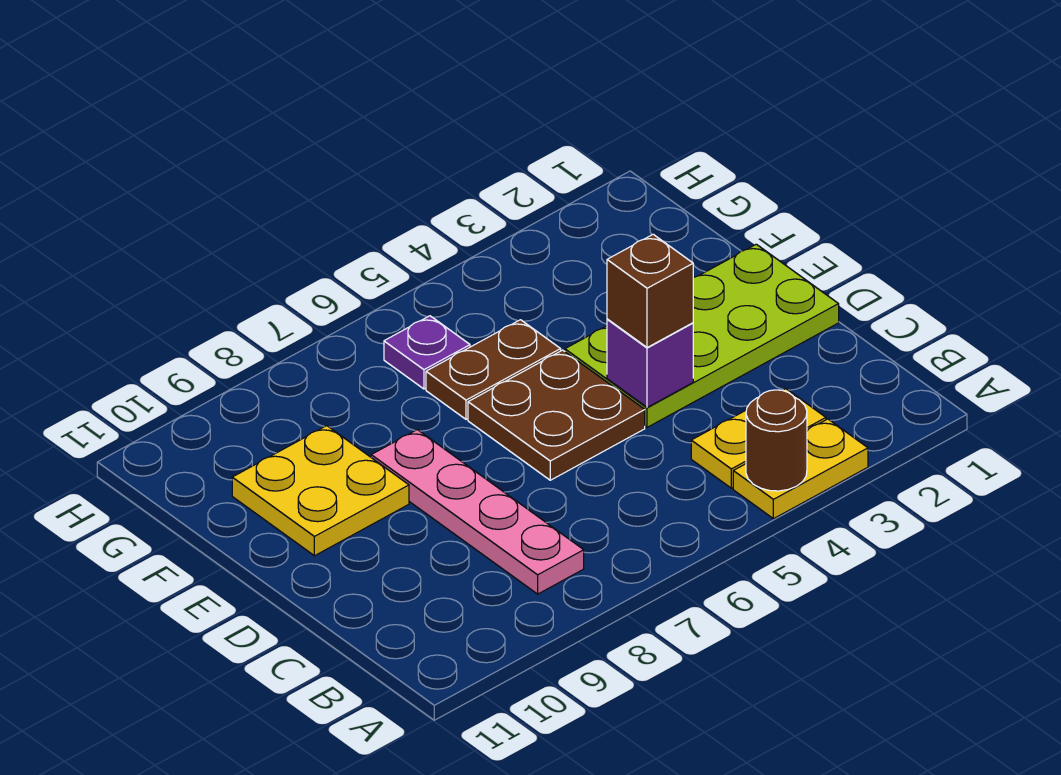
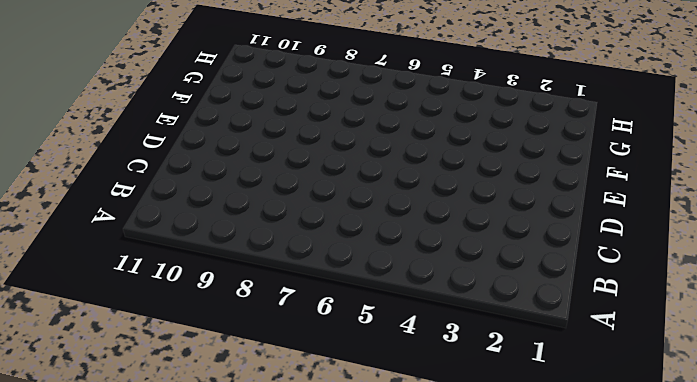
none -> yellow plate A3:A4 level 1
none -> yellow plate B3:B4 level 1

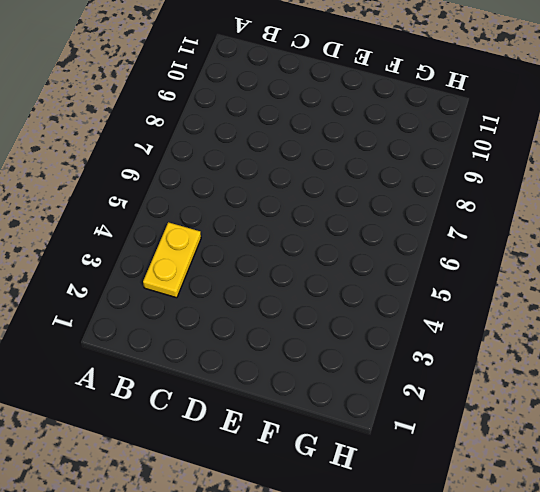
none -> yellow plate A3:A4 level 1
none -> pink plate B8:E8 level 1

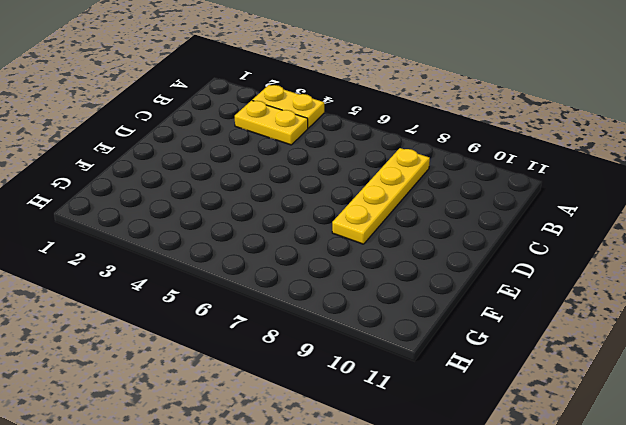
yellow plate B8:E8 level 1 -> pink plate B8:E8 level 1
none -> lime plate D1:E4 level 1
none -> brown plate D5:E6 level 1

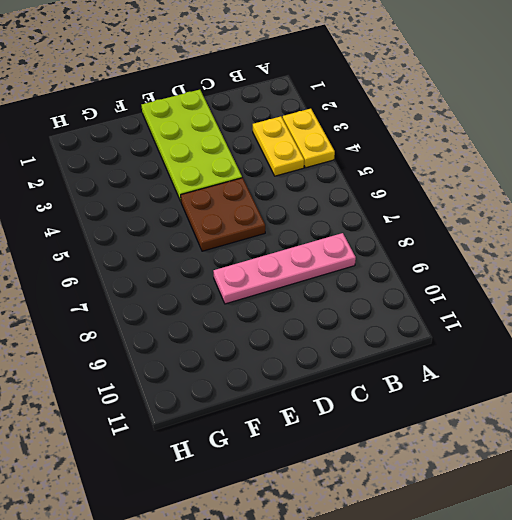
none -> yellow plate E9:F10 level 1
none -> brown plate F5:F6 level 1

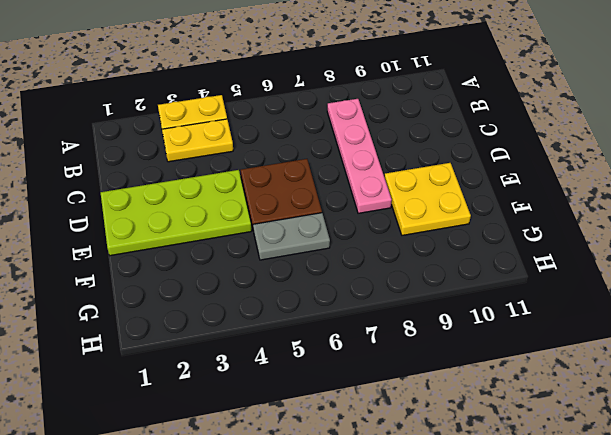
grey plate F5:F6 level 1 -> brown plate F5:F6 level 1
none -> purple plate G6 level 1
none -> brown round brick A4 level 2

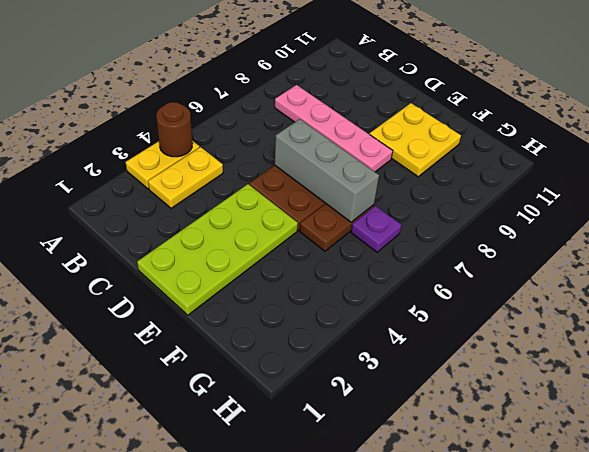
grey brick D6:F6 level 2 -> none
none -> purple brick D4 level 2
none -> brown brick D4 level 3

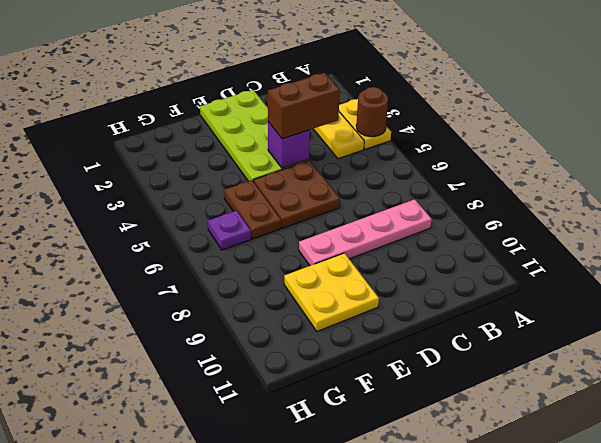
brown brick C4:D4 level 3 -> brown brick D4 level 3

